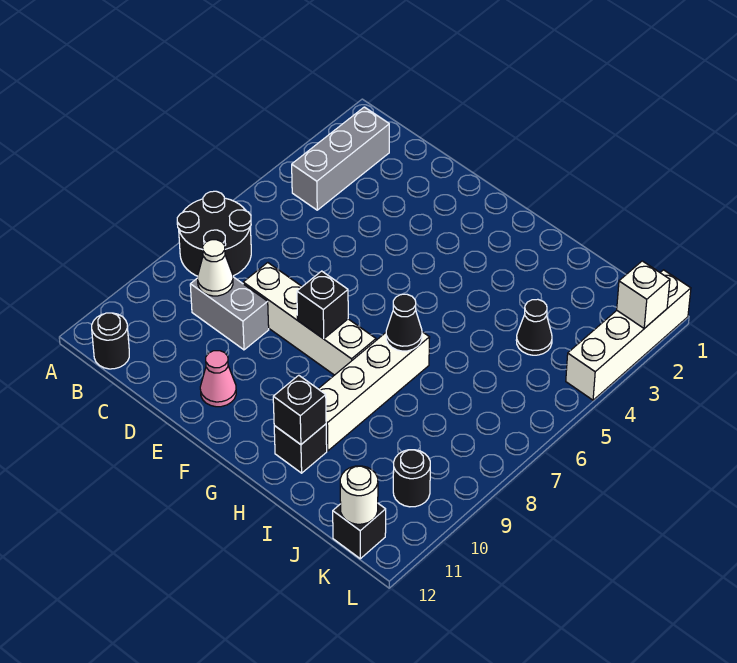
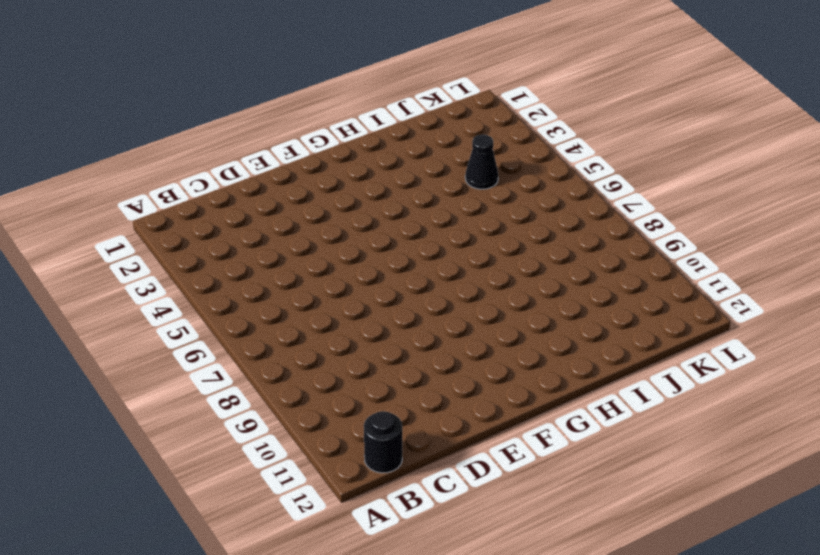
none -> black round brick A7:B8 level 1
none -> grey brick B2:B4 level 1
none -> grey brick C9:D9 level 1

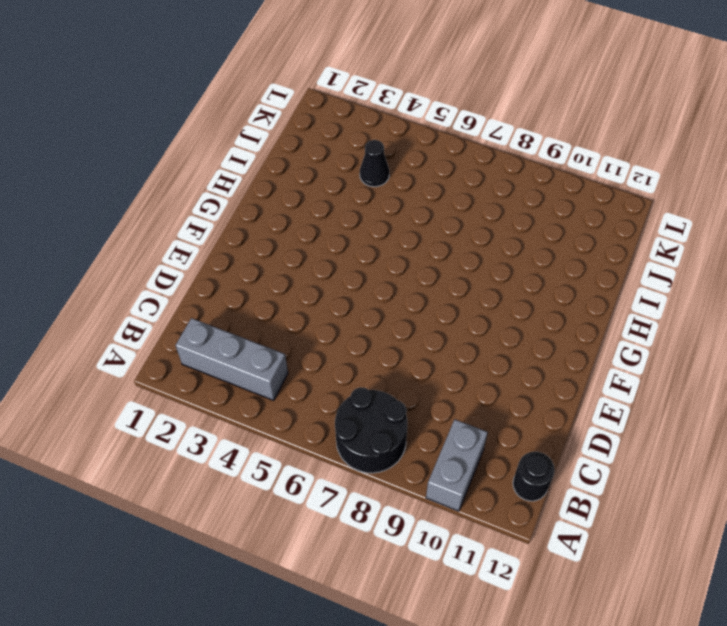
grey brick A10:B10 level 1 -> grey brick C9:D9 level 1
none -> white brick D8:G8 level 1
none -> pink cone E11 level 1
none -> white brick H7:H10 level 1

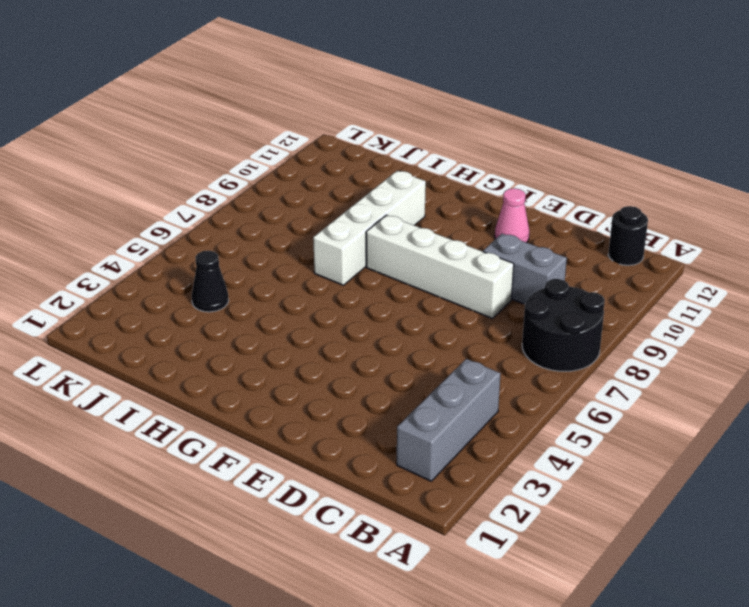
none -> black brick H11 level 1
none -> black round brick K10 level 1
none -> black brick K12 level 1

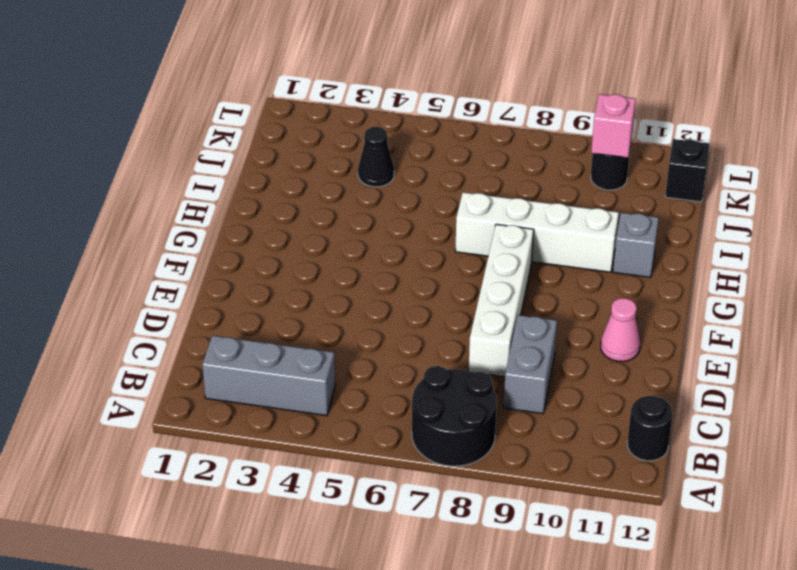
grey brick H11 level 1 -> black brick H11 level 1
pink brick K10 level 2 -> none
none -> white brick L1:L4 level 1
none -> white cone C9 level 2
none -> black brick F8 level 2

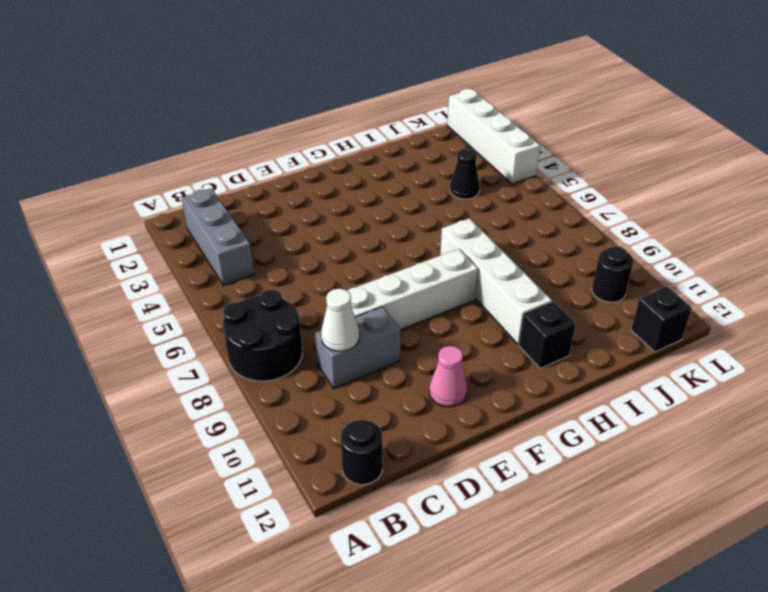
none -> black brick F8 level 2
none -> black cone H7 level 2
none -> black brick H11 level 2

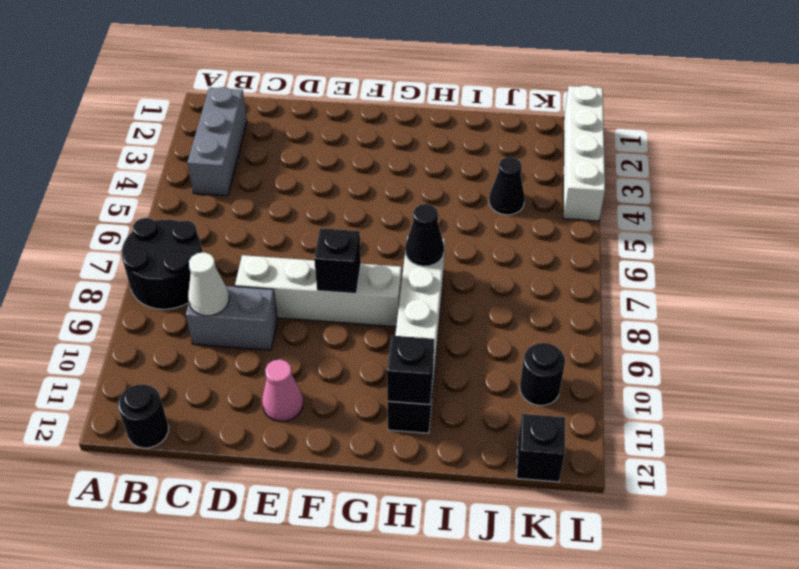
none -> white round brick K12 level 2
none -> white brick L2 level 2

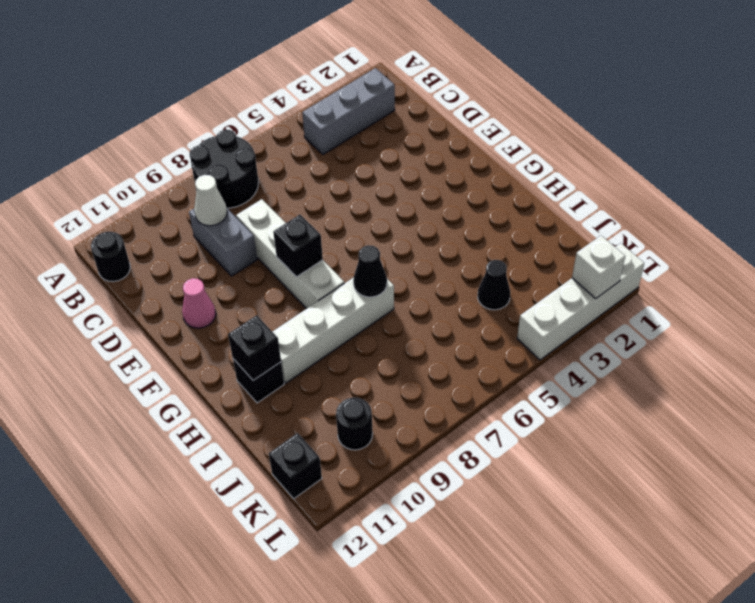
none -> white round brick K12 level 2

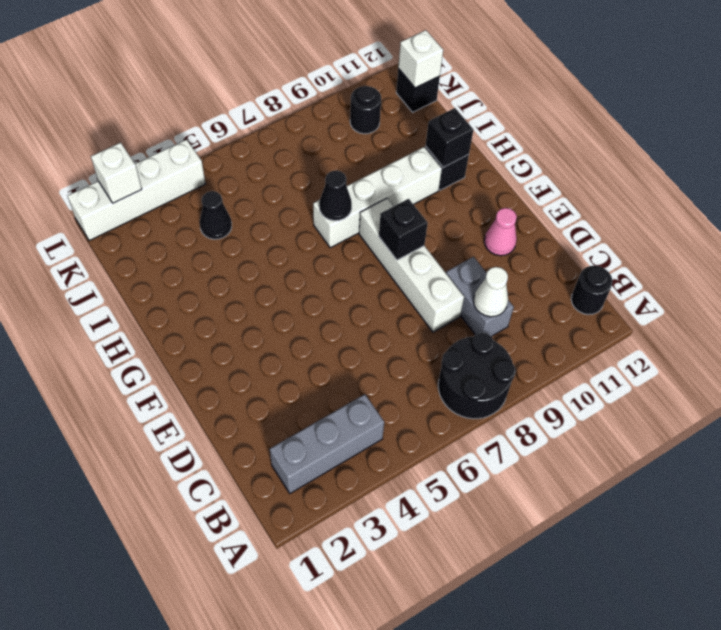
white brick K12 level 2 -> white round brick K12 level 2

